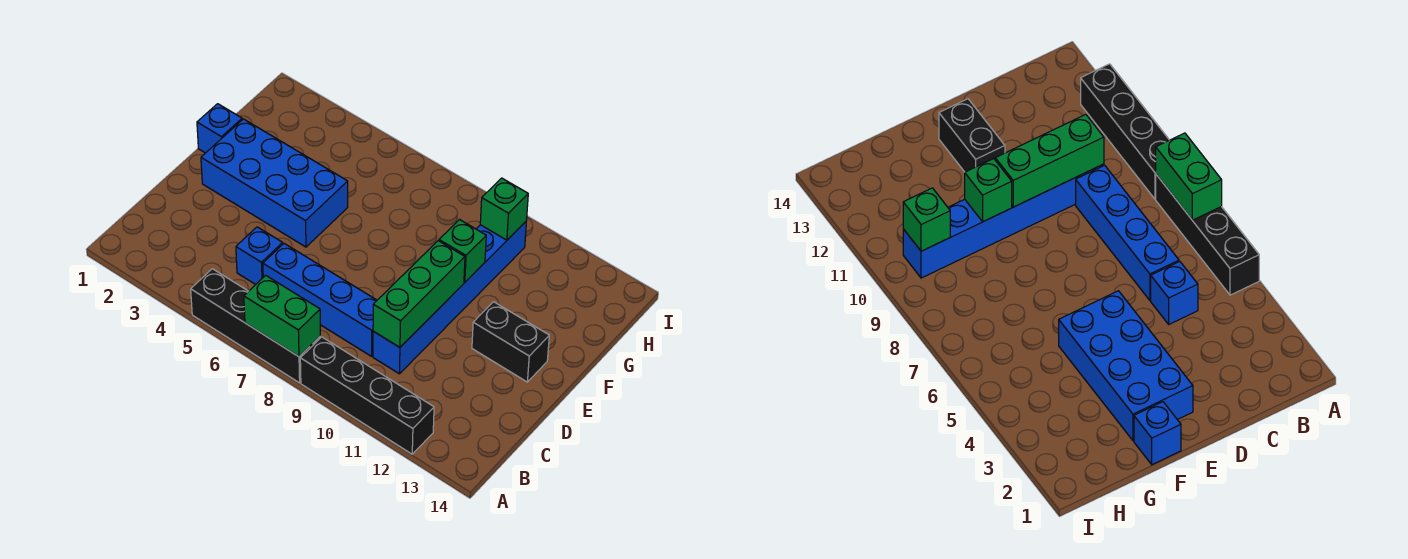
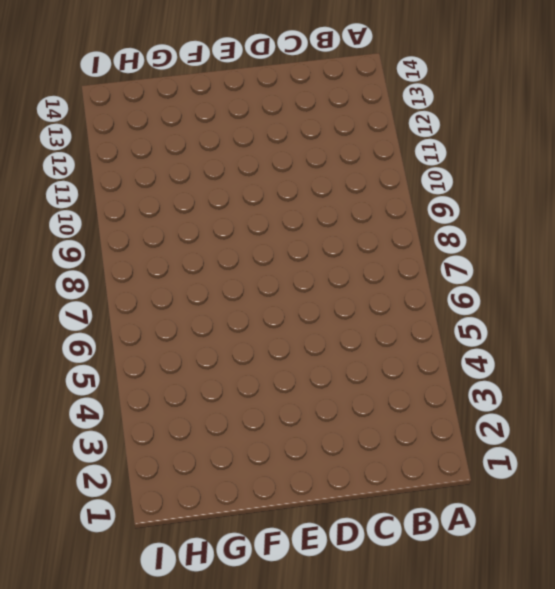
none -> black brick A5:A8 level 1
none -> black brick A9:A12 level 1
none -> blue brick C5 level 1

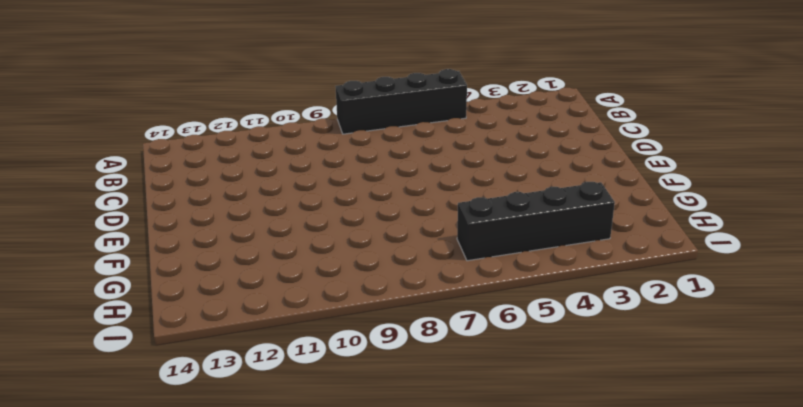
black brick H3:H6 level 1 -> black brick A9:A12 level 1
none -> blue brick C5 level 1
none -> blue brick C6:C9 level 1
none -> blue brick C10:H10 level 1

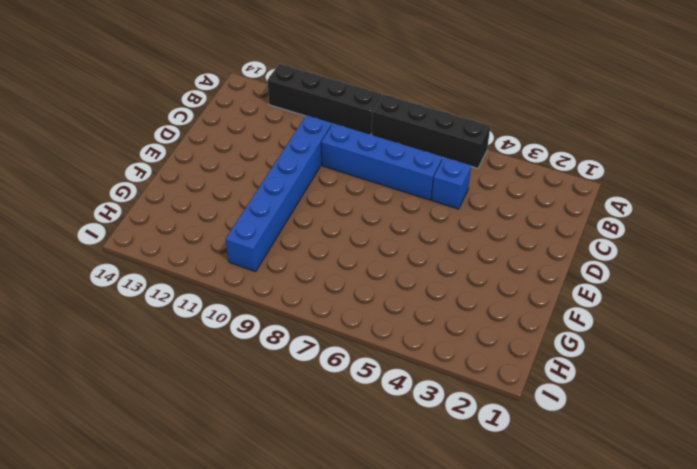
none -> blue brick E2:F5 level 1
none -> black brick E12:E13 level 1
none -> blue brick F1 level 1

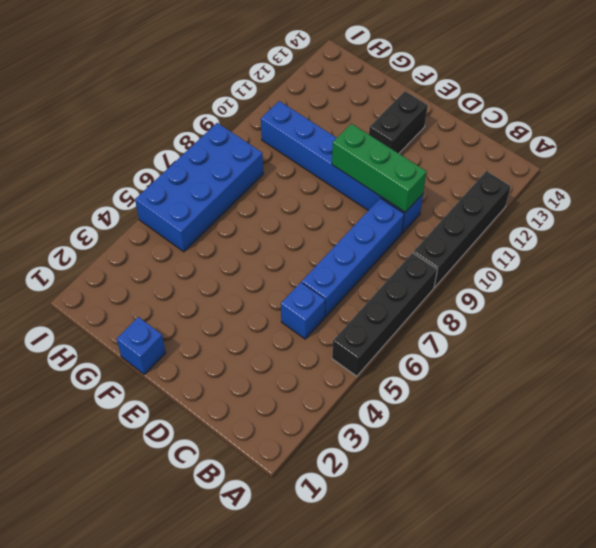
blue brick H5:I8 level 1 -> blue brick E2:F5 level 1
none -> green brick A7:A8 level 2
none -> green brick F10 level 2
none -> green brick H10 level 2

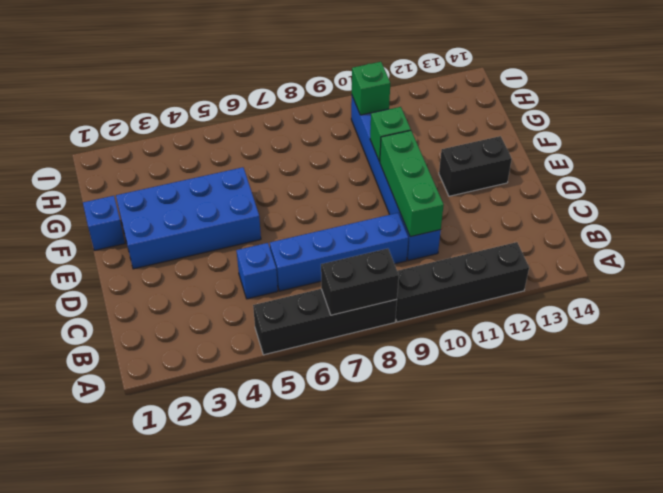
black brick A7:A8 level 2 -> green brick A7:A8 level 2

